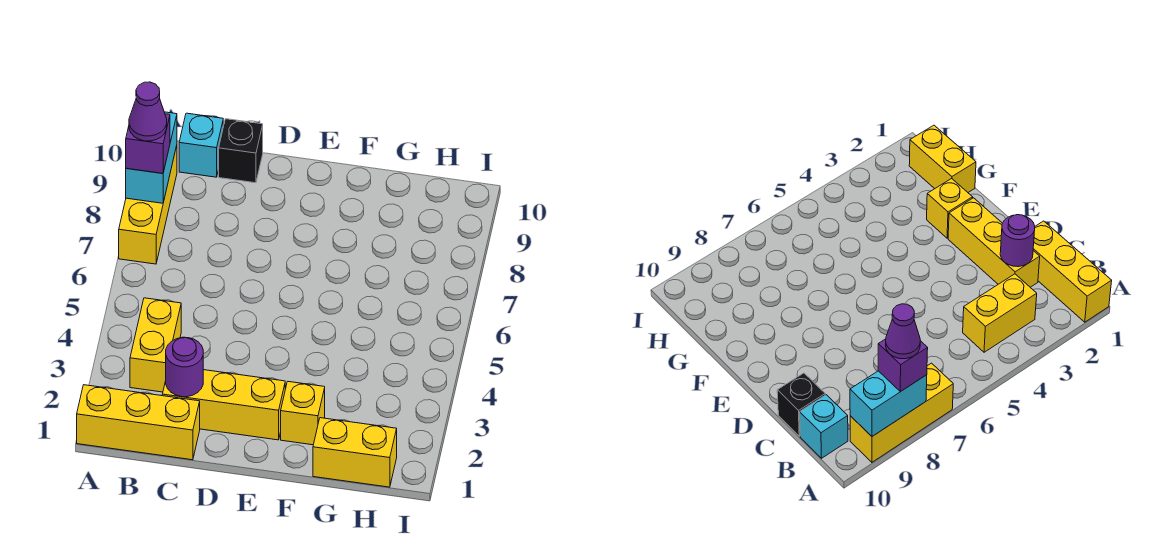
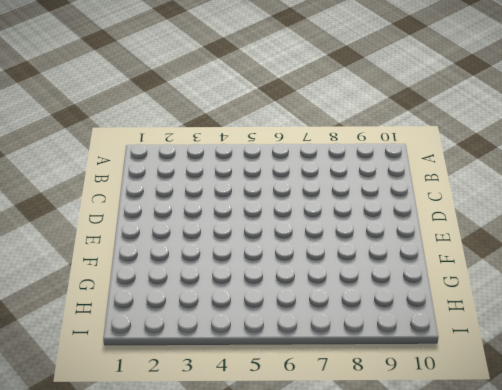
none -> yellow brick A1:C1 level 1
none -> yellow brick A7:A9 level 1
none -> yellow brick B3:B4 level 1

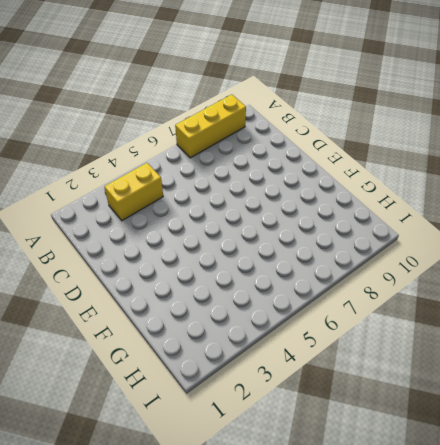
none -> yellow brick A1:C1 level 1
none -> cyan brick B10 level 1
none -> yellow brick C2:E2 level 1

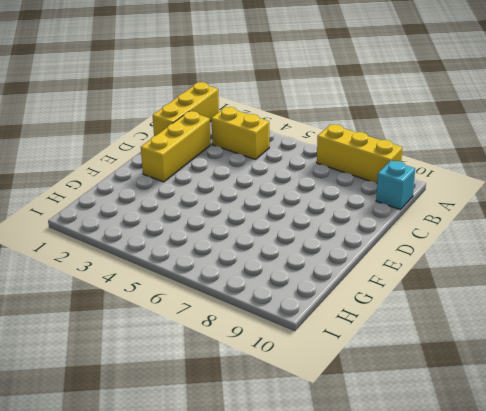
none -> black brick C10 level 1
none -> yellow brick F2 level 1
none -> yellow brick G1:H1 level 1

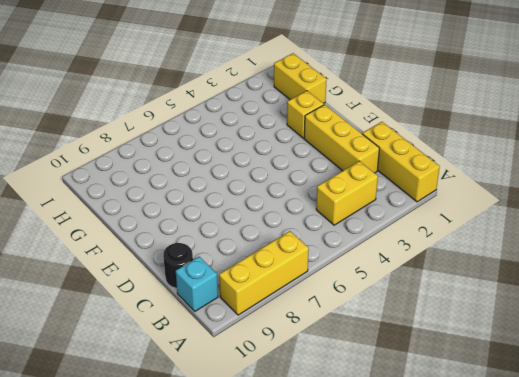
black round brick C10 level 1 -> black brick C10 level 1
none -> cyan brick A8:A9 level 2
none -> purple round brick C2 level 2
none -> purple brick A8 level 3

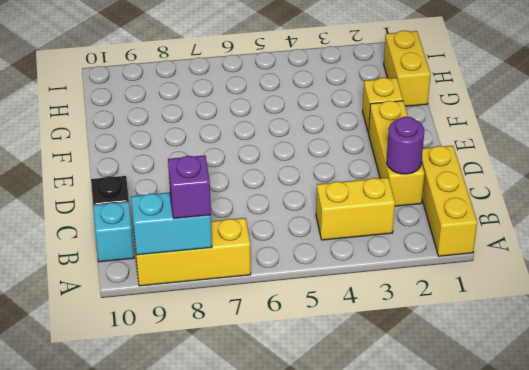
none -> purple cone A8 level 4

